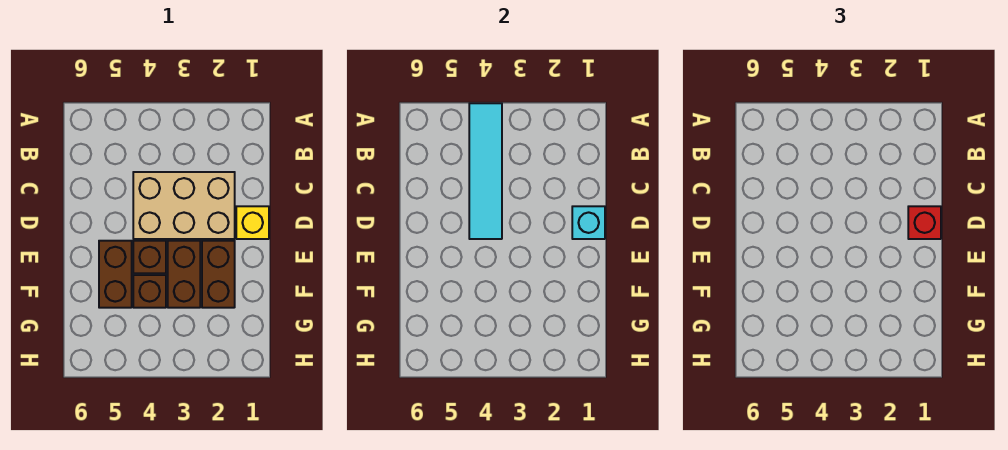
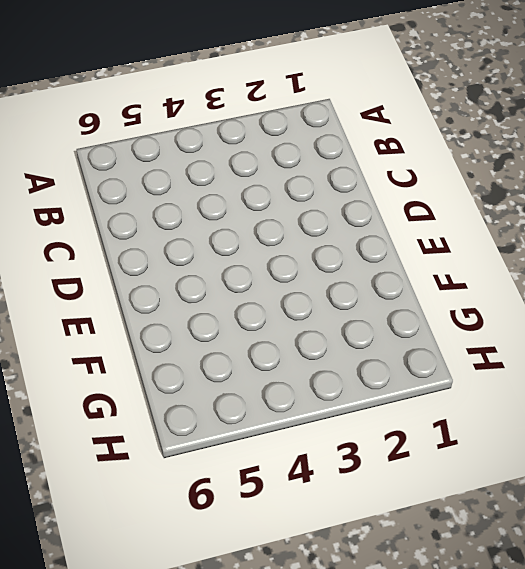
none -> tan brick C2:D4 level 1
none -> yellow brick D1 level 1

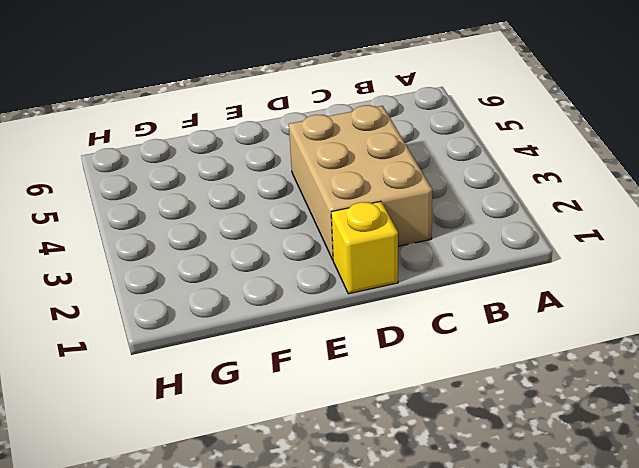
none -> brown brick E2:F2 level 1
none -> brown brick E3:F3 level 1

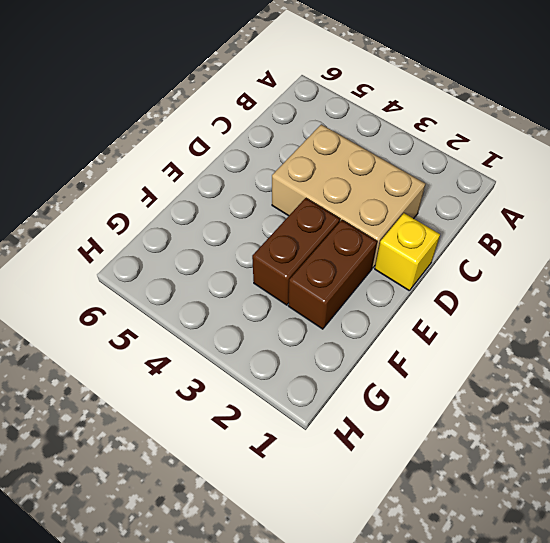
none -> brown brick E4 level 1
none -> brown brick E5:F5 level 1

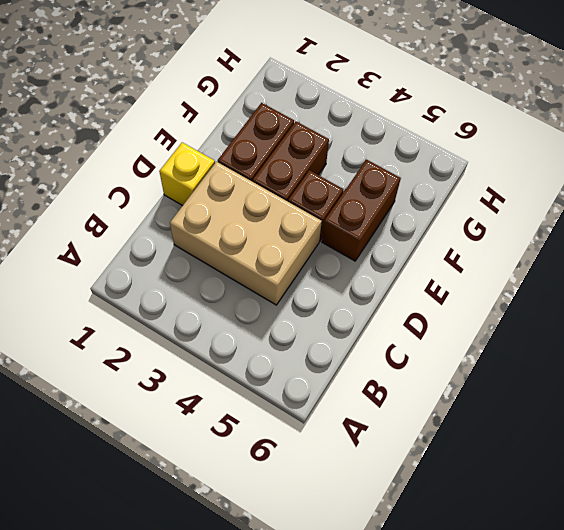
none -> brown brick F4 level 1
none -> cyan tile A4:D4 level 2

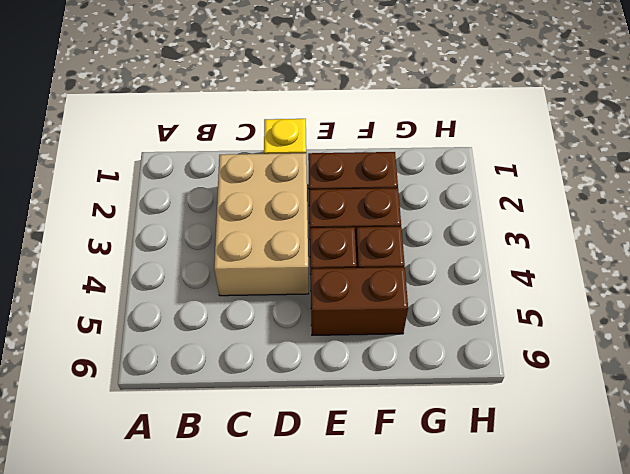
none -> cyan tile A4:D4 level 2
none -> cyan brick D1 level 2

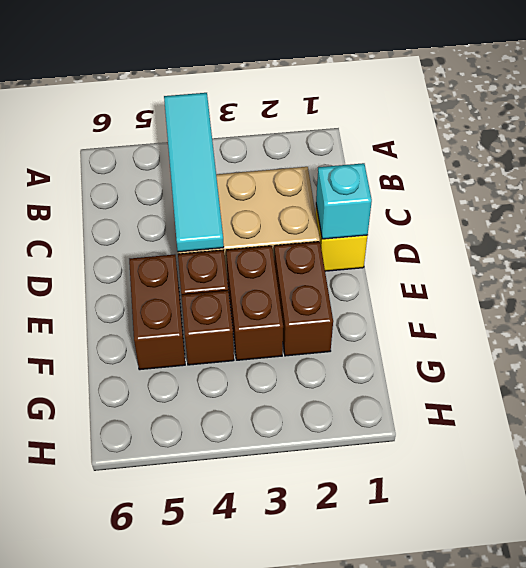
none -> red brick D1 level 3

